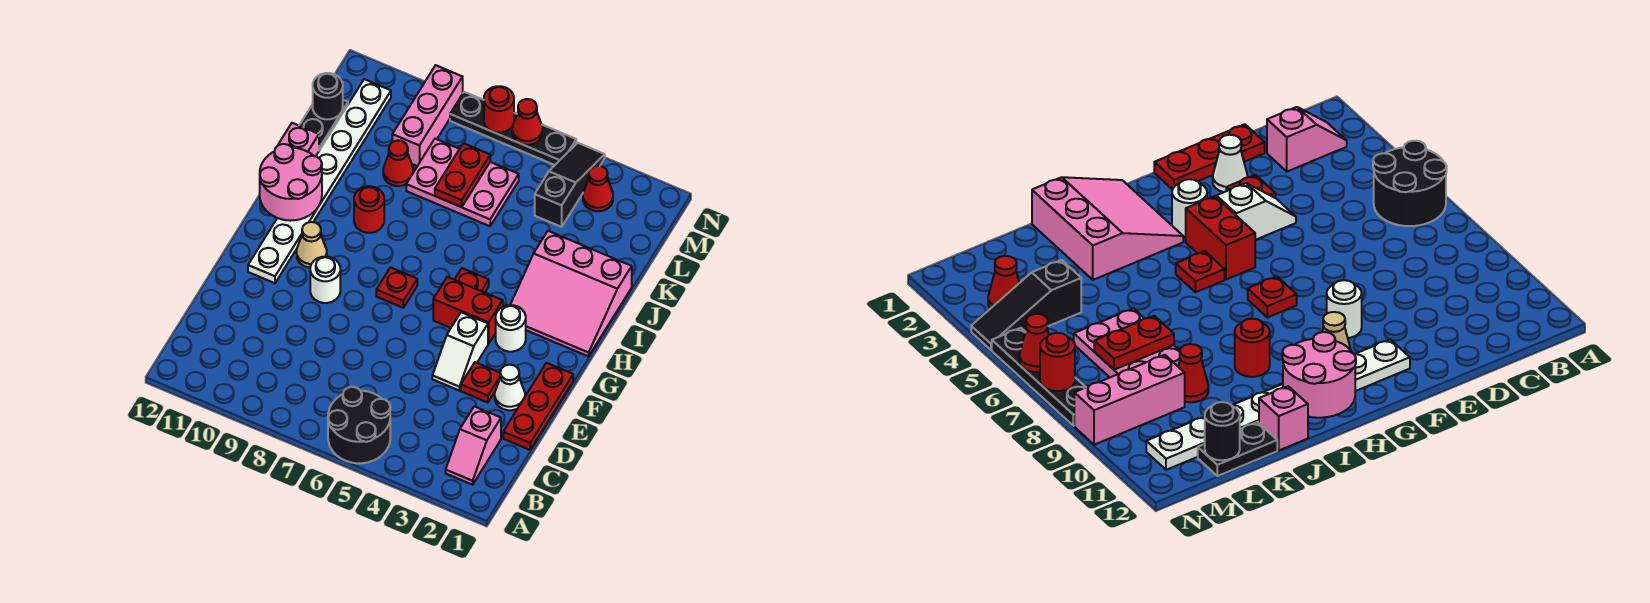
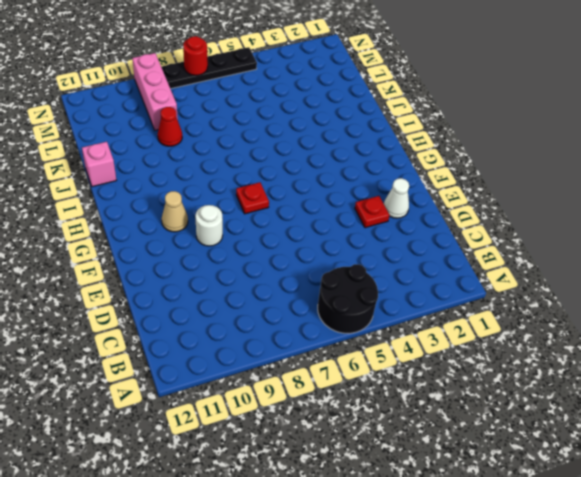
none -> pink slope B2:C2 level 1 top C
none -> red plate D1:F1 level 1
none -> white slope E4:F4 level 1 top F

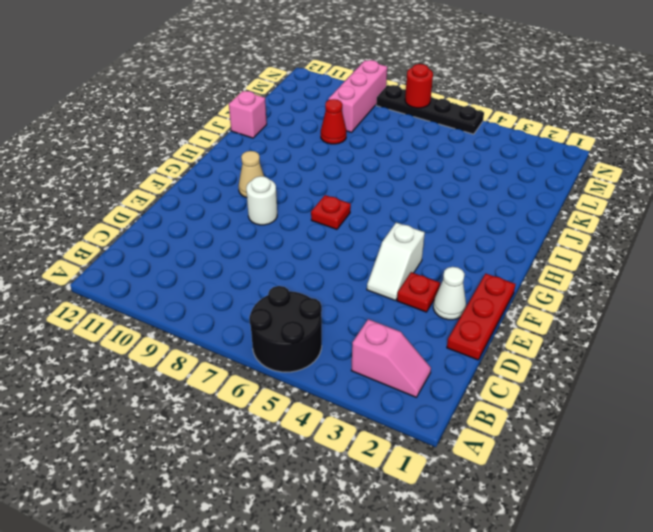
pink slope B2:B3 level 1 top 3 -> pink slope B2:C2 level 1 top C
none -> white plate F11:M11 level 1
none -> white round brick G3 level 1
none -> red brick G4:G5 level 1

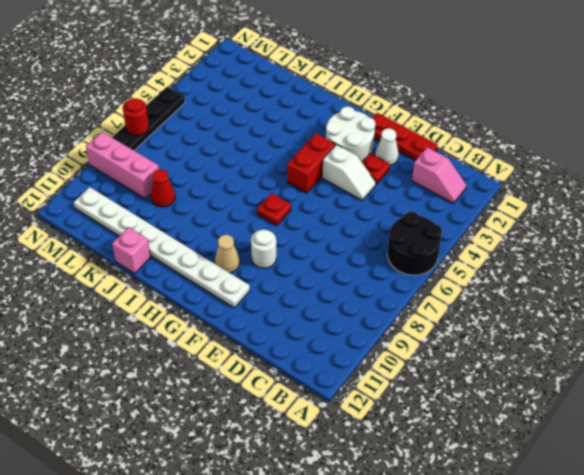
white round brick F2:G3 level 1 -> white round brick G3 level 1
none -> pink slope H1:J3 level 1 top J
none -> red plate H5 level 1
none -> red round brick I9 level 1

